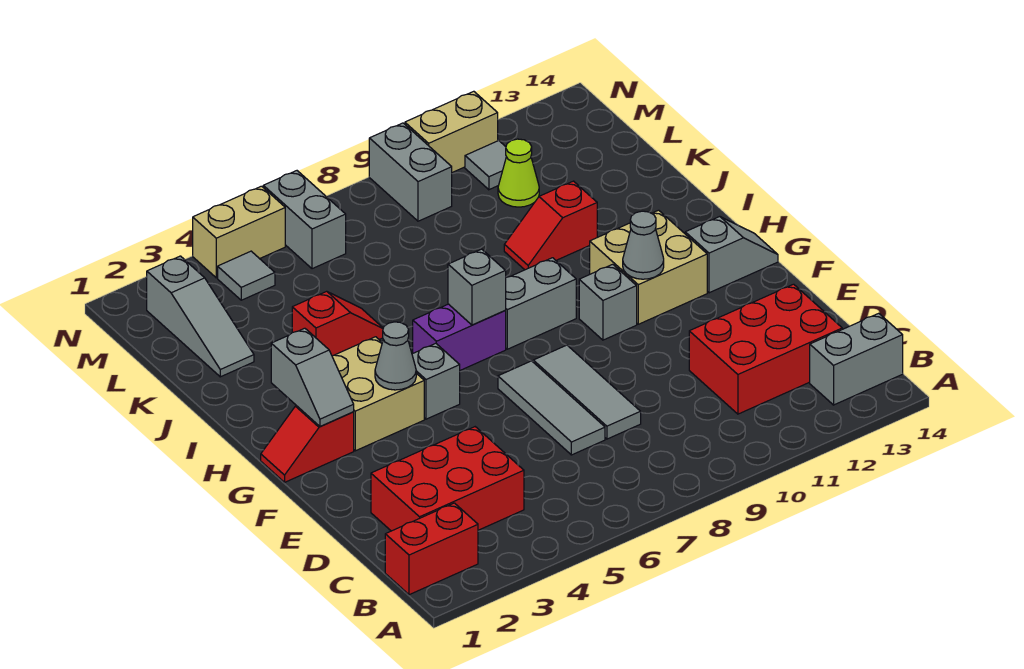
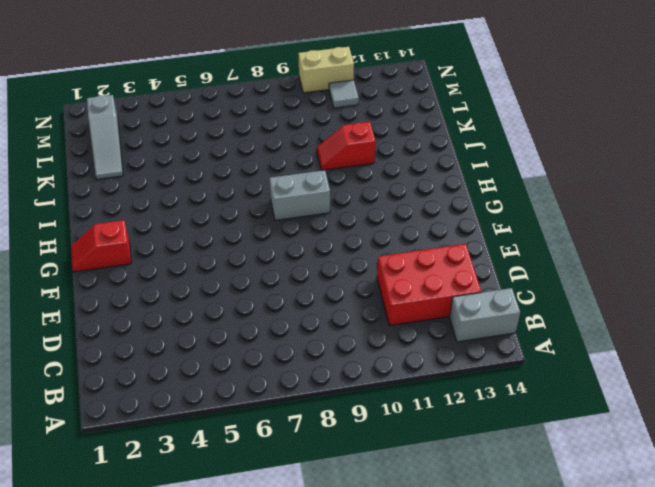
none -> red brick B1:B2 level 1
none -> red brick C2:D4 level 1
none -> grey tile D7:F7 level 1

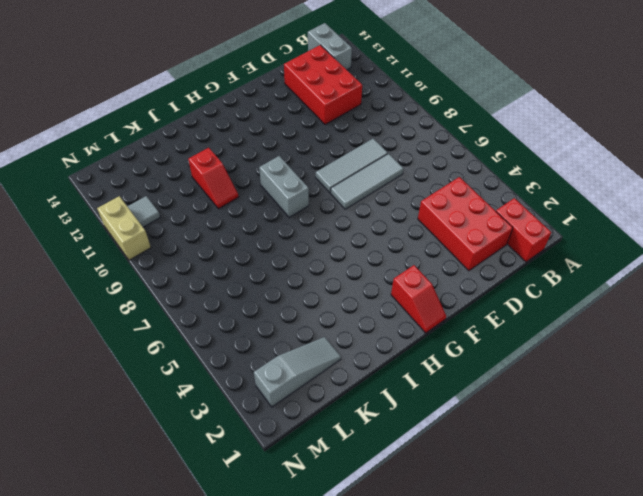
none -> tan brick G3:H4 level 1
none -> grey brick G5 level 1
none -> grey brick G10 level 1

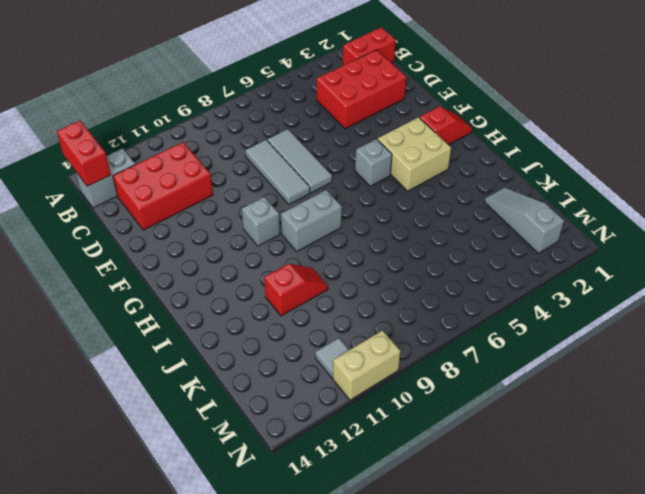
red brick A14:B14 level 2 -> none
none -> tan brick G11:H12 level 1
none -> grey slope G13:G14 level 1 top 13
none -> purple brick H6:H7 level 1

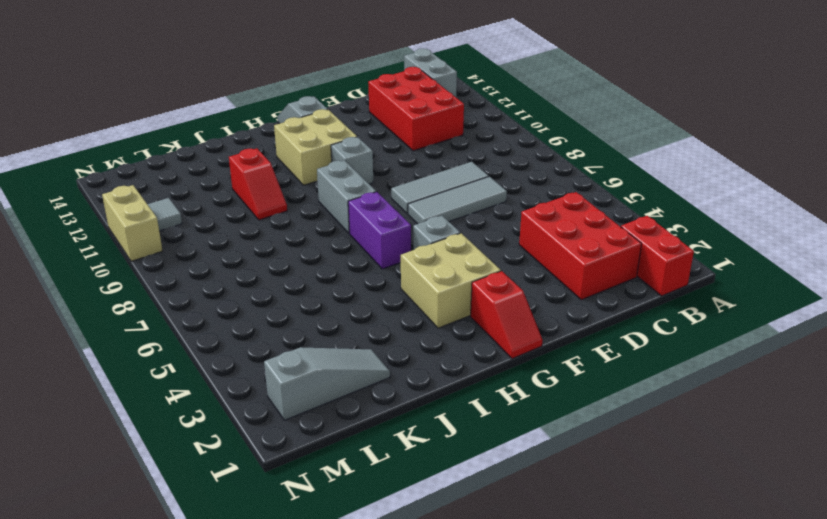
none -> red slope J4:J5 level 1 top 4
none -> lime cone L11 level 1
none -> grey tile M4 level 1

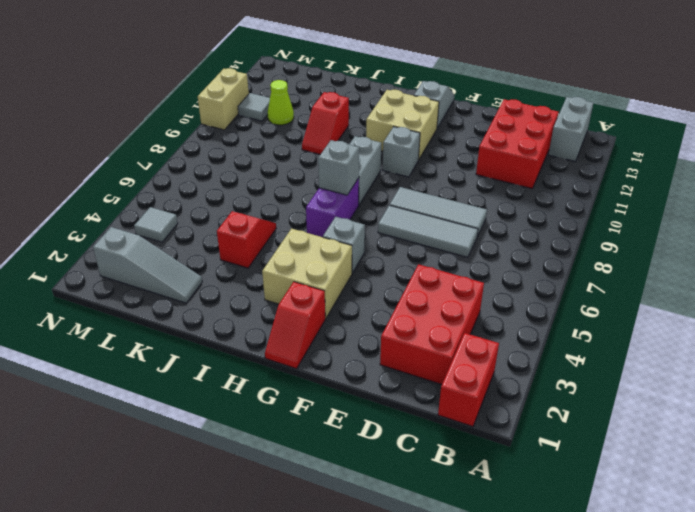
none -> grey brick M6:N6 level 1
none -> grey brick M9:N9 level 1
none -> tan brick N4:N5 level 1

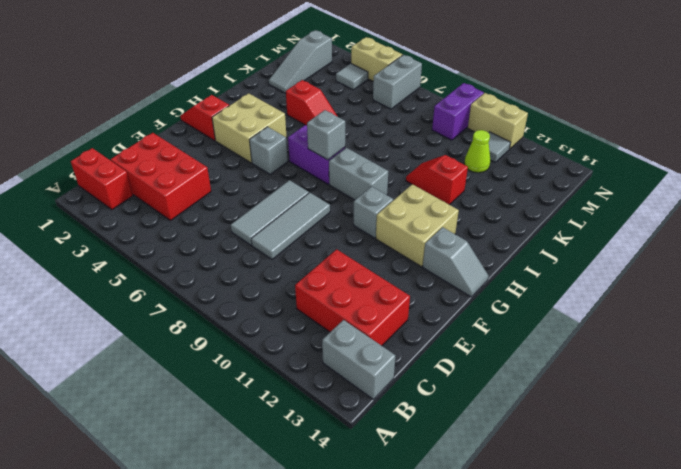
purple brick M9:N9 level 1 -> grey brick M9:N9 level 1
none -> grey slope G2:H2 level 2 top H
none -> grey cone G4 level 2
none -> grey cone G11 level 2

